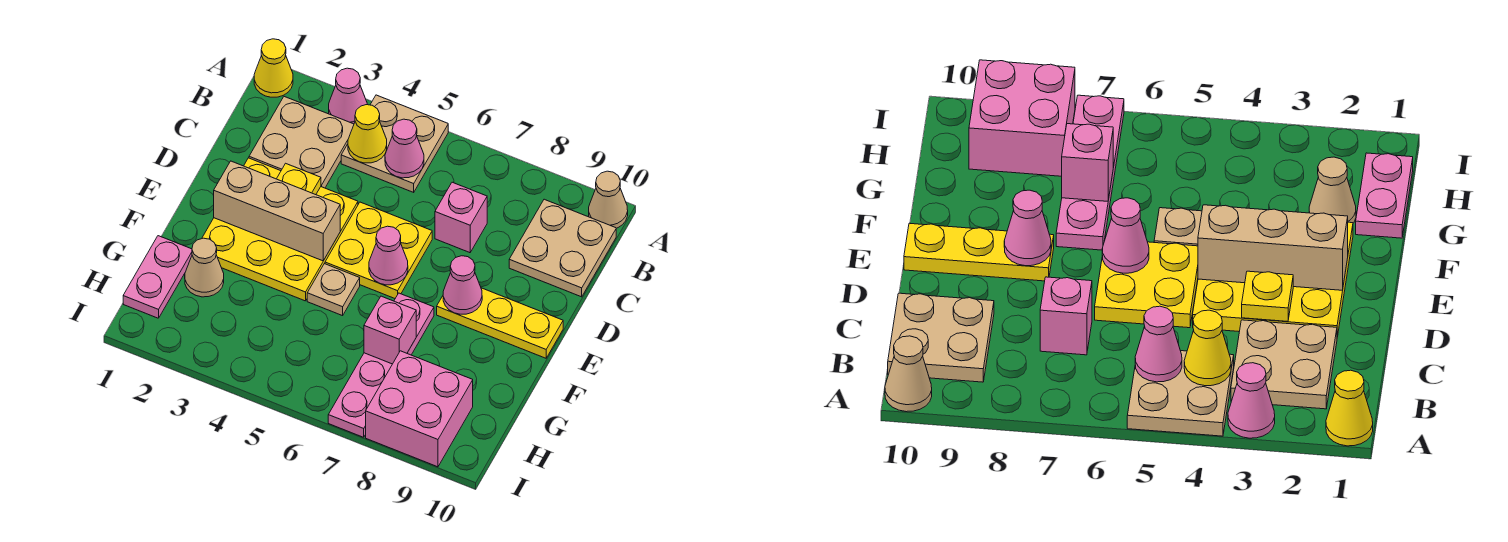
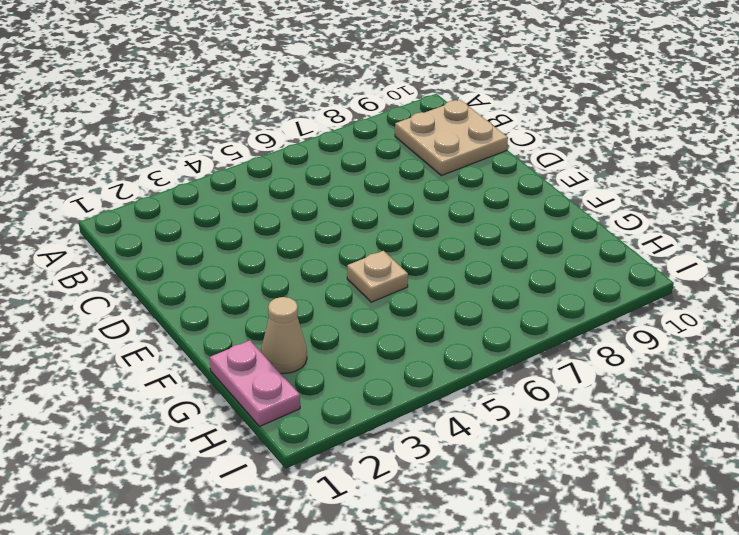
none -> yellow cone A1 level 1
none -> pink cone A3 level 1
none -> tan plate A4:B5 level 1

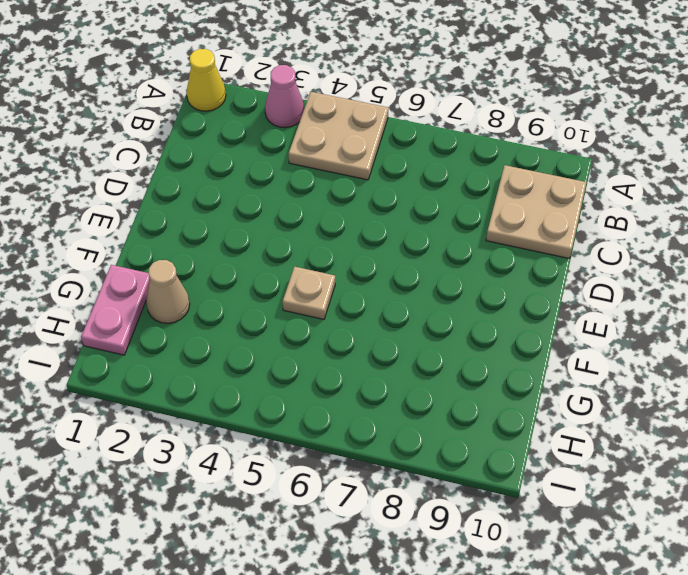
none -> tan cone A10 level 1
none -> tan plate B2:C3 level 1
none -> pink brick C7 level 1

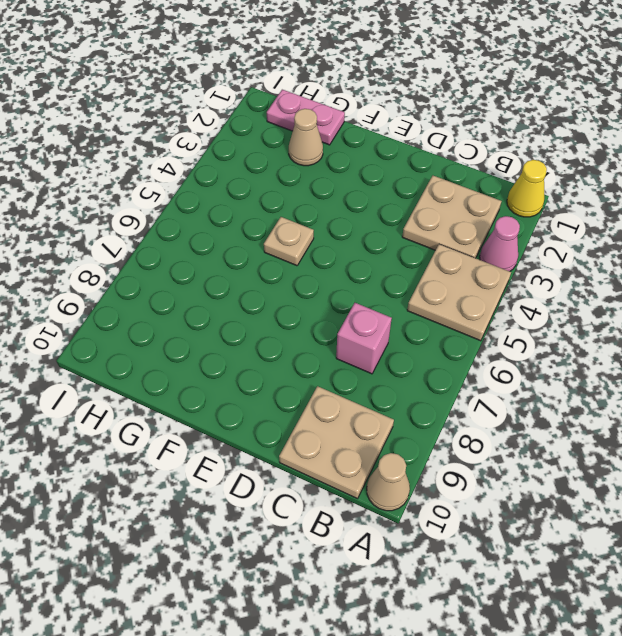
none -> yellow plate D2:F4 level 1
none -> yellow plate D5:E6 level 1
none -> yellow plate E8:E10 level 1

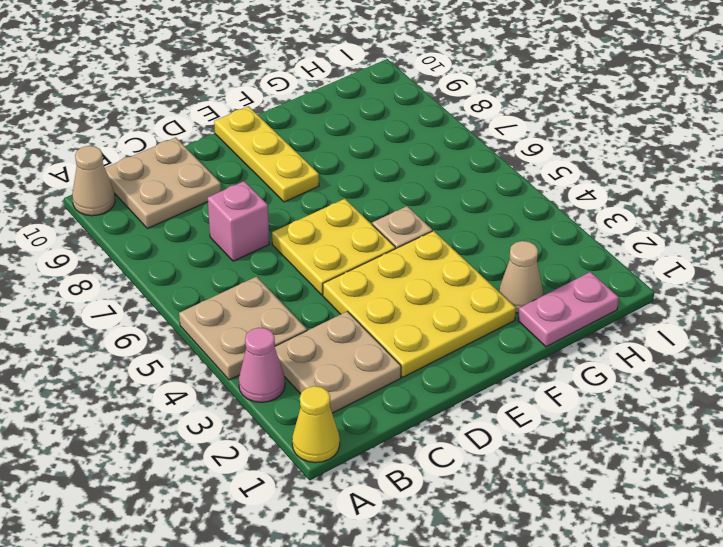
none -> pink plate F7:I7 level 1
none -> pink brick H8:I9 level 1
none -> yellow cone B4 level 2

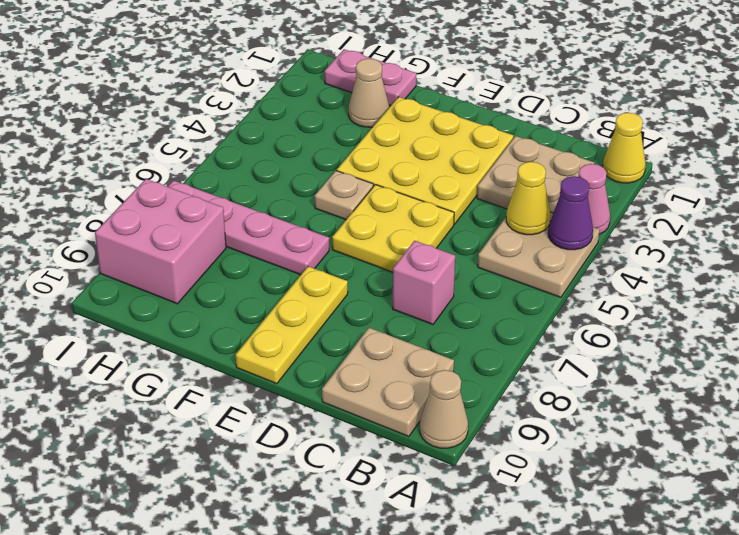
purple cone A4 level 2 -> none
none -> pink cone B5 level 2
none -> yellow plate D3 level 2
none -> tan brick E2:E4 level 2

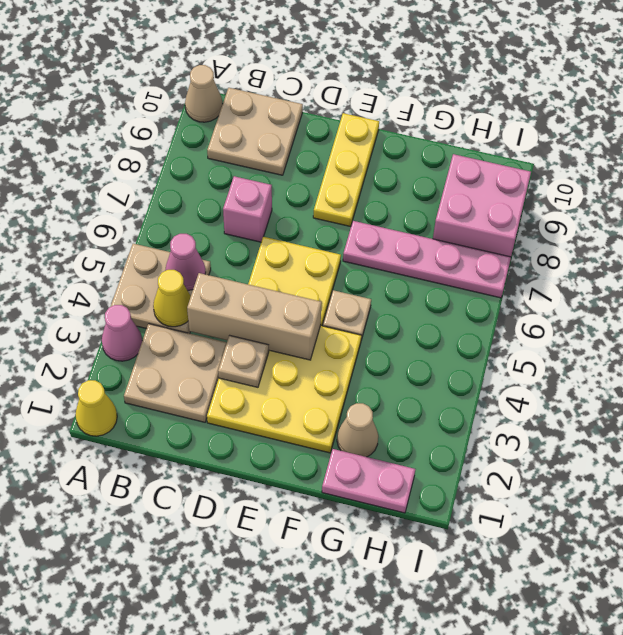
tan brick C4:E4 level 2 -> tan brick E2:E4 level 2
tan plate D3 level 2 -> yellow plate D3 level 2
none -> pink cone E6 level 2
none -> pink cone E8 level 2
none -> pink brick G7 level 2

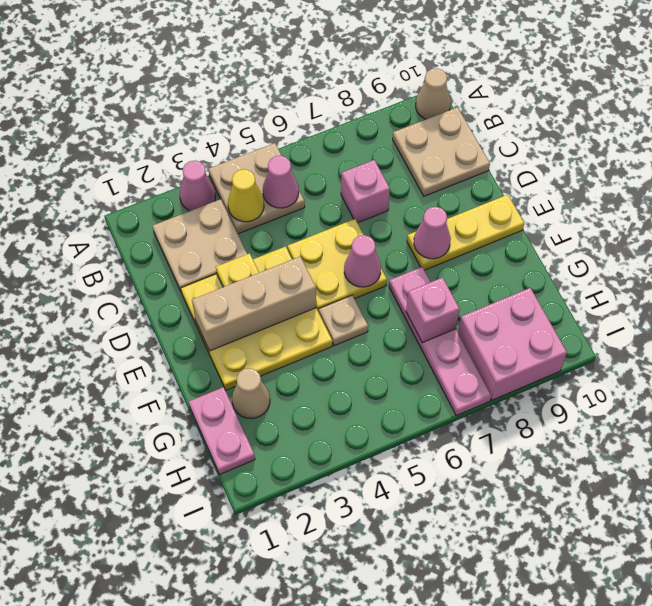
none -> yellow cone A1 level 1

